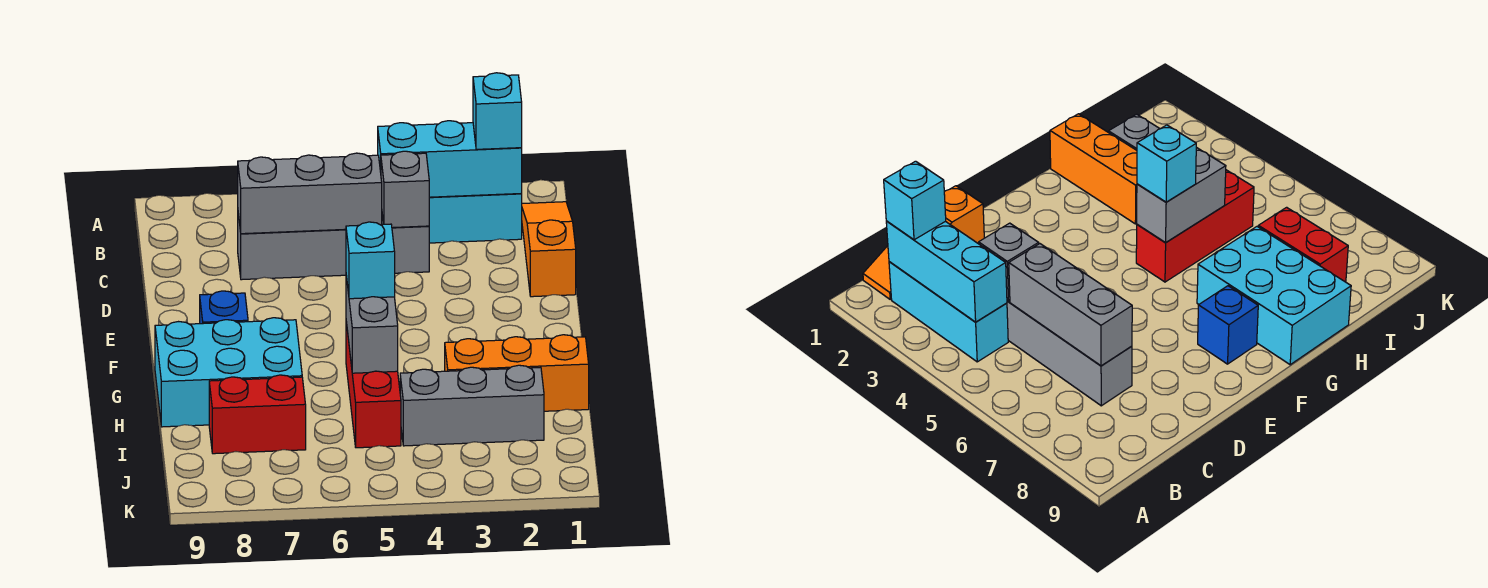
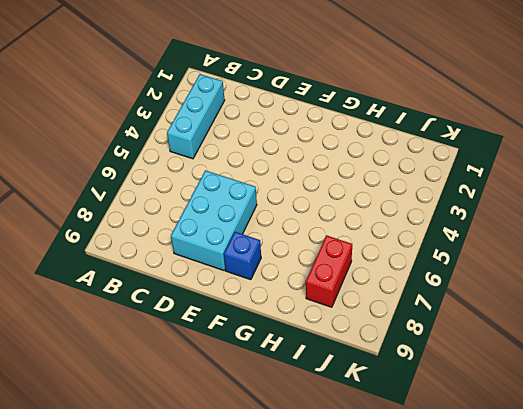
cyan brick D6:E8 level 1 -> cyan brick G7:H9 level 1
none -> orange slope B1:D1 level 1 top D
none -> grey brick C4:C7 level 1
none -> red brick G5:I5 level 1

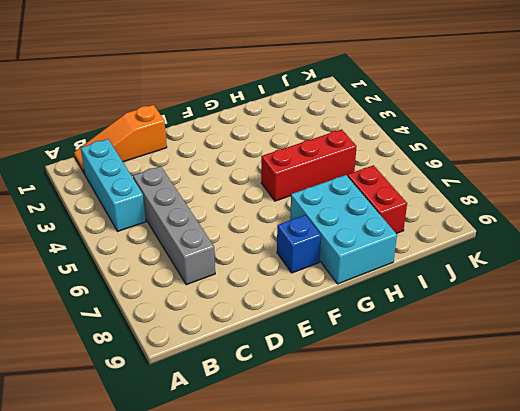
none -> orange brick H1:H3 level 1
none -> grey brick I2:I4 level 1
none -> cyan brick B2:B4 level 2

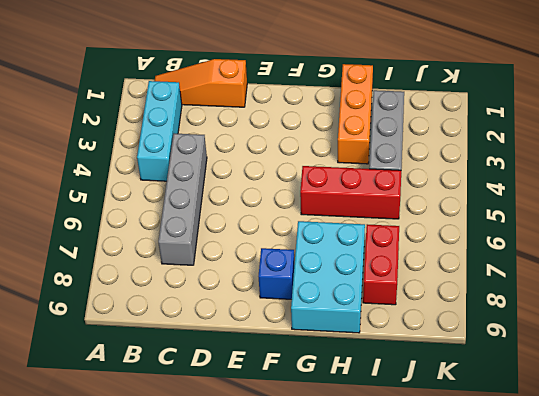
none -> cyan brick B2:B4 level 2
none -> grey brick C4 level 2
none -> grey brick C5:C7 level 2

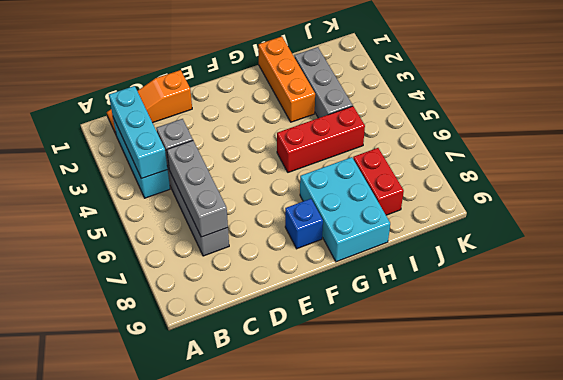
none -> grey brick G5:H5 level 2
none -> cyan brick B2 level 3
none -> cyan brick G5 level 3

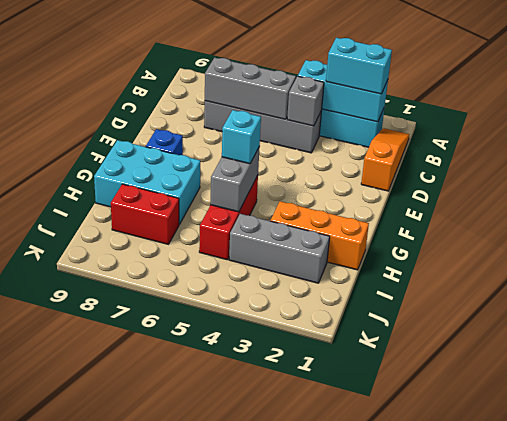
cyan brick B2:B3 level 3 -> cyan brick B2 level 3

